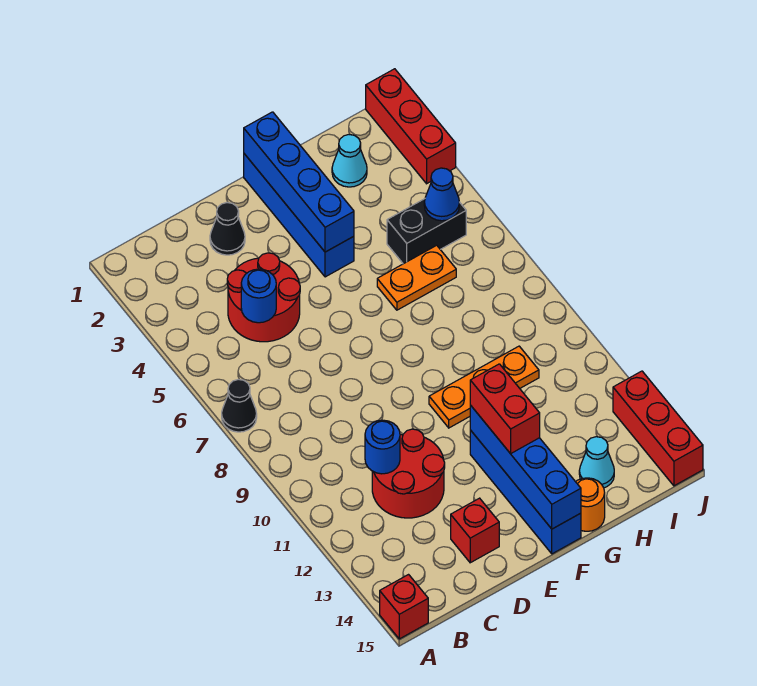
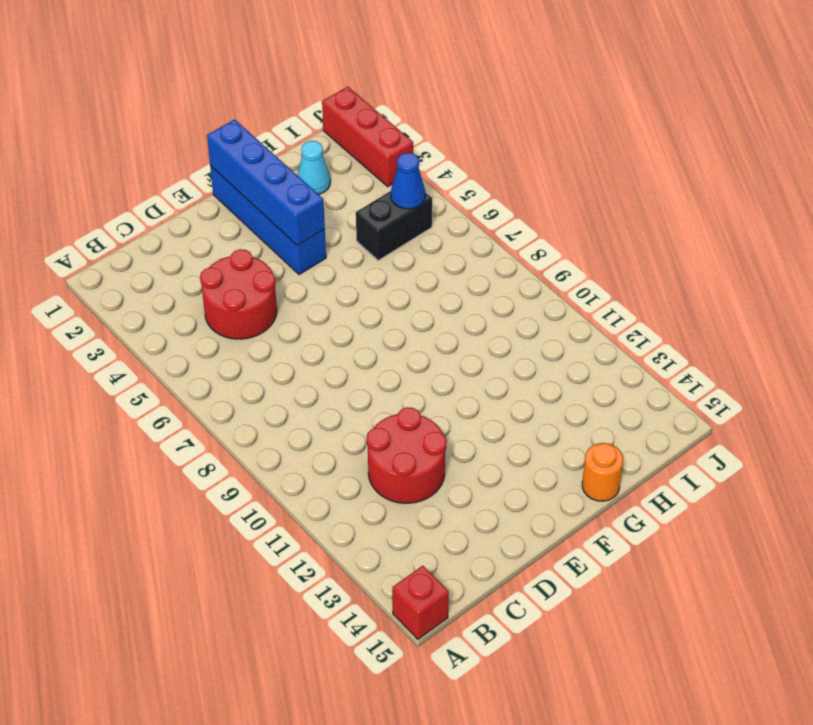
none -> black cone A7 level 1
none -> black cone D2 level 1
none -> red brick D14 level 1

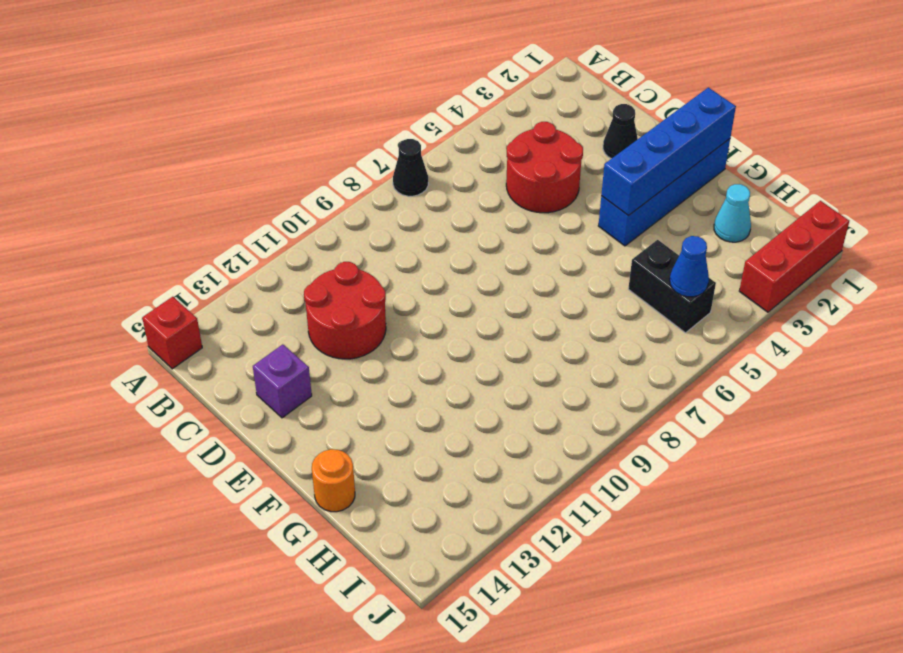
purple brick D14 level 1 -> red brick D14 level 1
none -> orange plate F10:H10 level 1
none -> blue brick F12:F15 level 1
none -> orange plate G6:H6 level 1

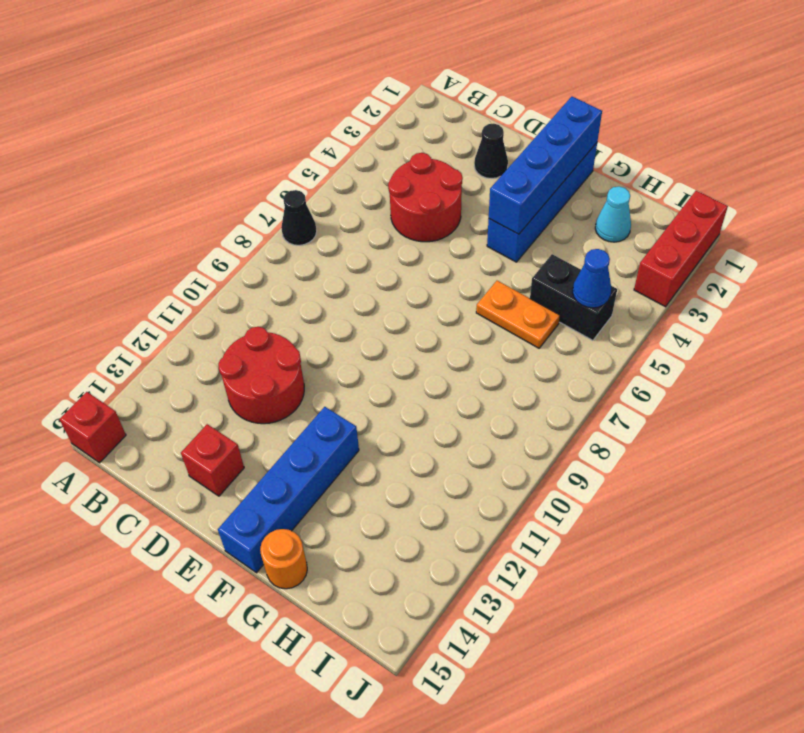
none -> orange plate F10:H10 level 1
none -> cyan cone H14 level 1
none -> red brick J13:J15 level 1

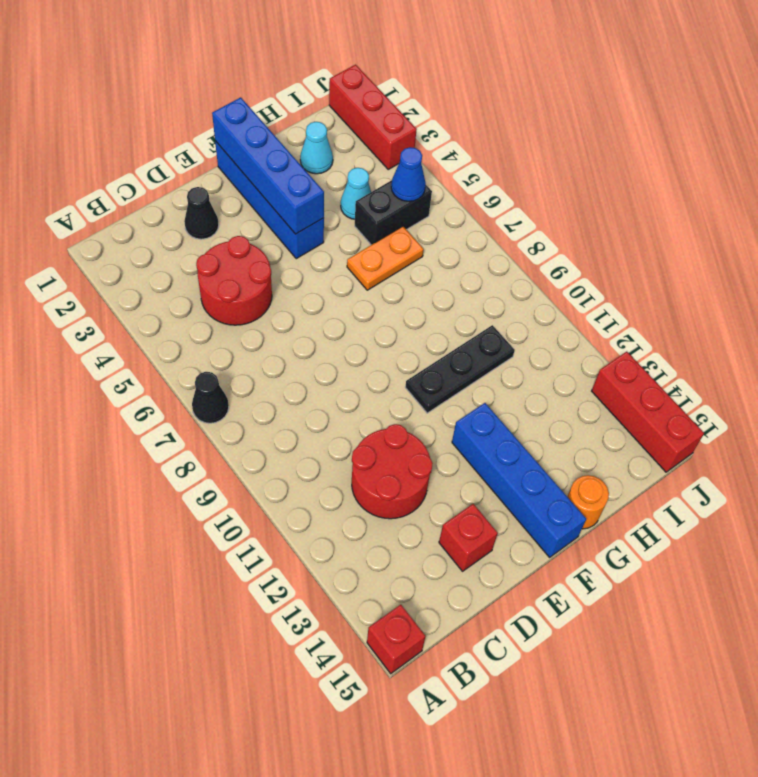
black plate F10:H10 level 1 -> orange plate F10:H10 level 1
cyan cone H4 level 1 -> cyan cone H14 level 1
none -> blue round brick C5 level 2
none -> blue round brick C11 level 2
none -> blue brick F12:F15 level 2

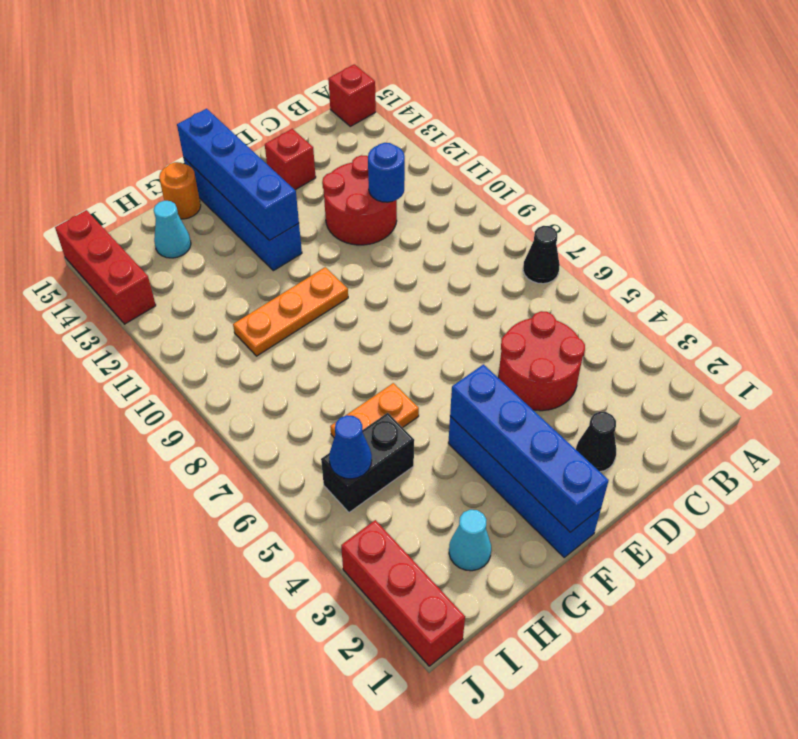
none -> blue round brick C5 level 2
none -> red brick F12:F13 level 3

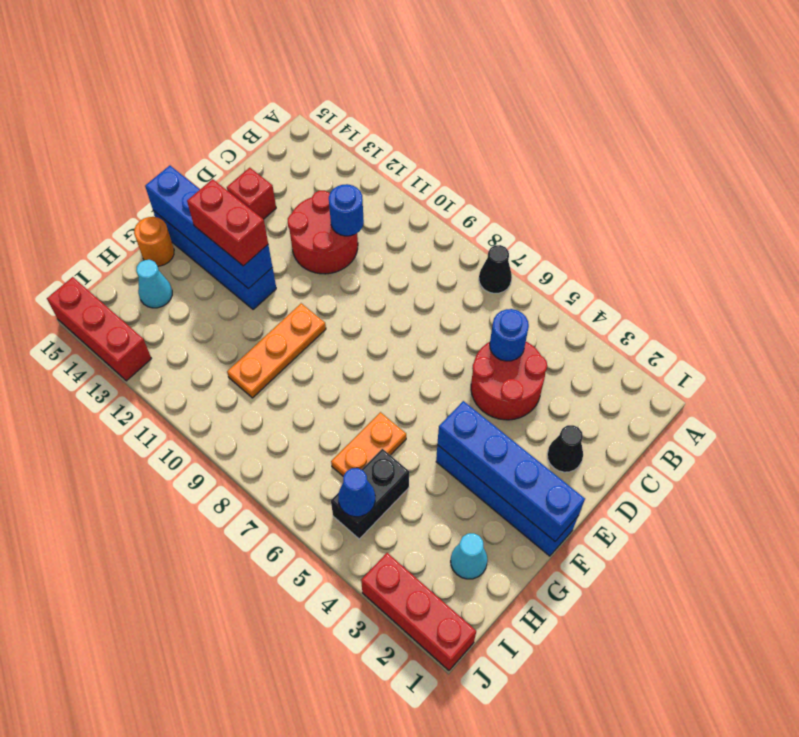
none -> red brick A15 level 1

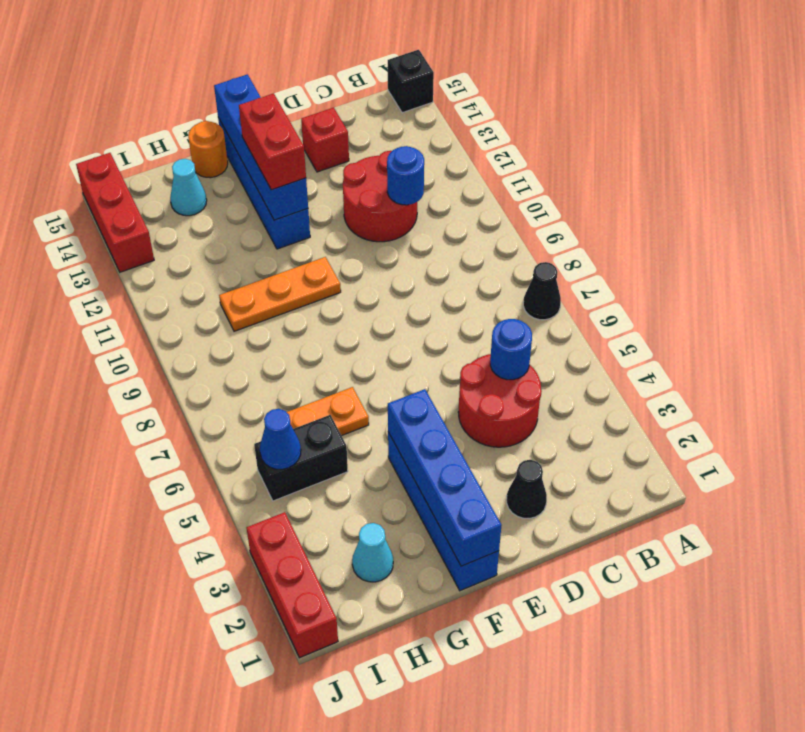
black brick A15 level 1 -> red brick A15 level 1

